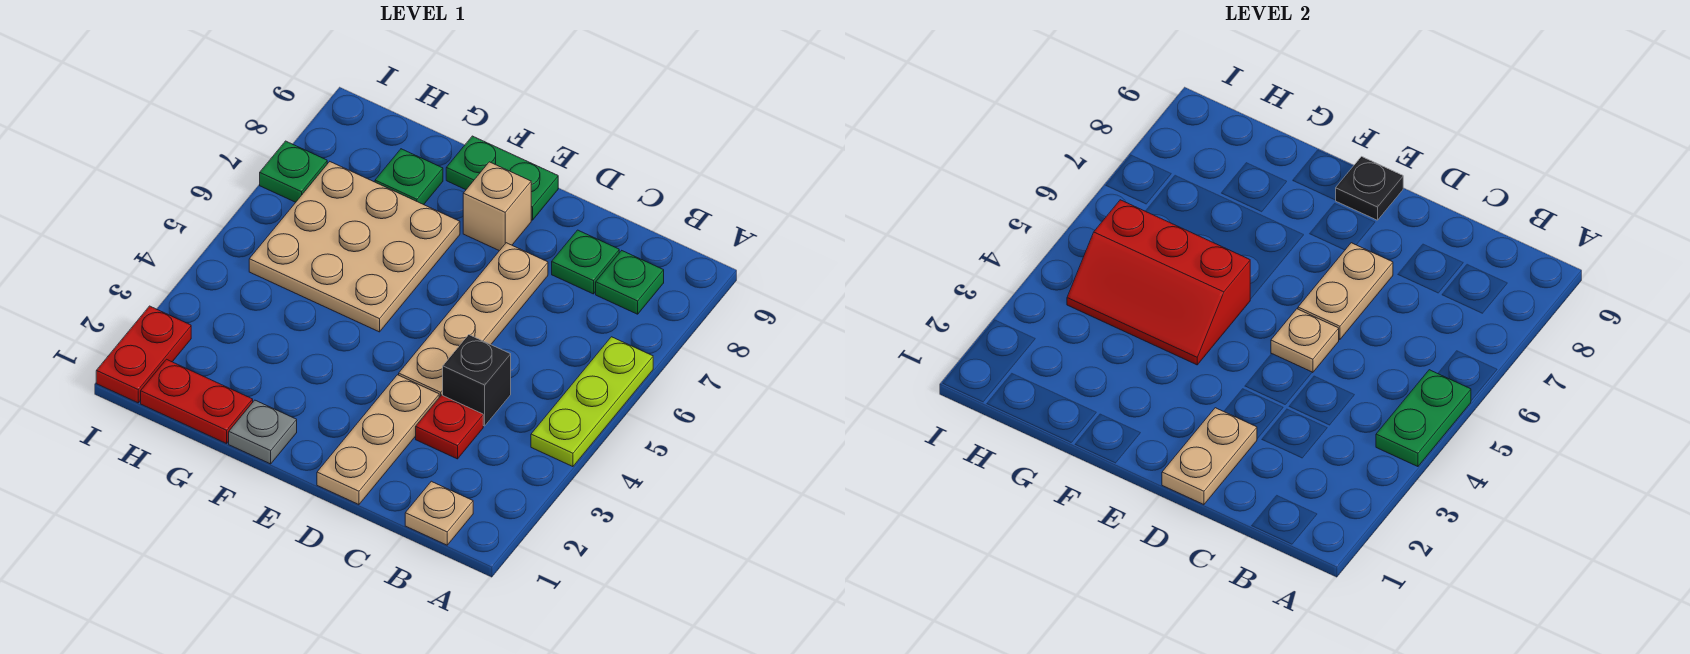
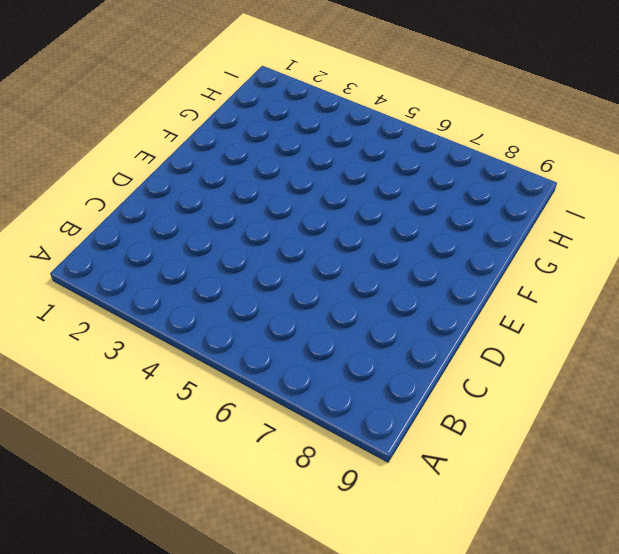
none -> lime plate A4:A6 level 1
none -> tan plate B1 level 1
none -> green plate B8 level 1

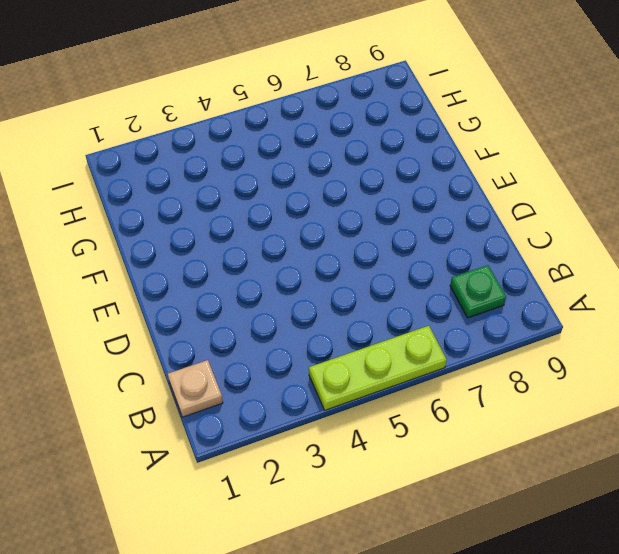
none -> red plate C3 level 1
none -> black brick C4 level 1
none -> green plate C8 level 1

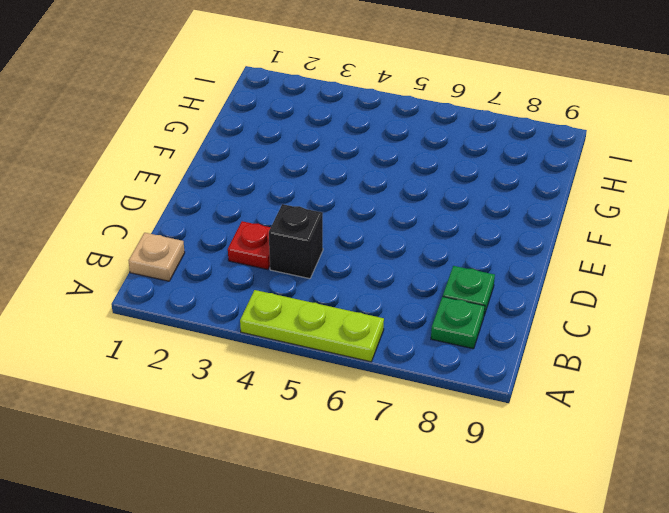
none -> tan plate D1:D3 level 1
none -> tan plate D4:D7 level 1
none -> tan brick E8 level 1

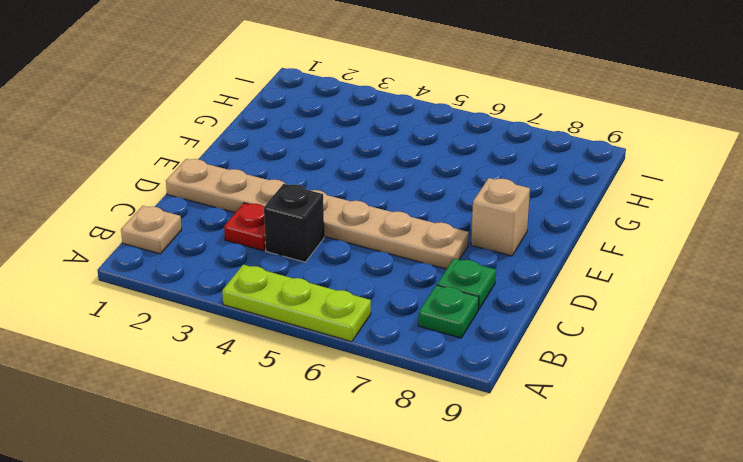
none -> green plate E9:F9 level 1
none -> grey plate F1 level 1
none -> tan plate F5:H7 level 1

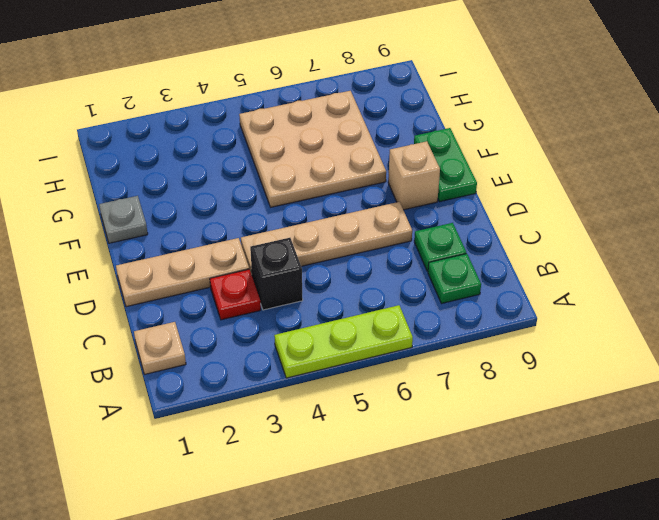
none -> red plate G1:H1 level 1
none -> green plate G8 level 1
none -> red plate I1:I2 level 1

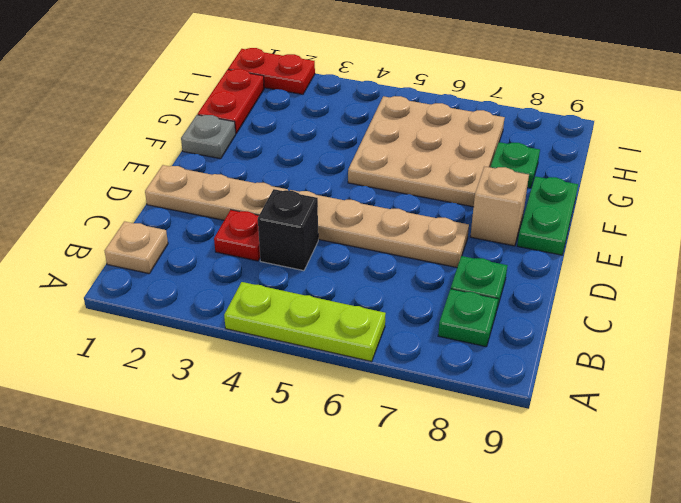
none -> green plate I7 level 1
none -> green plate A4:A5 level 2
none -> tan plate D1:D2 level 2

